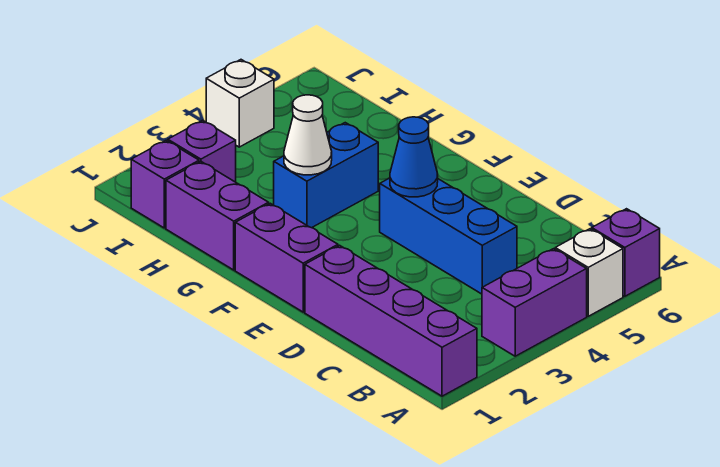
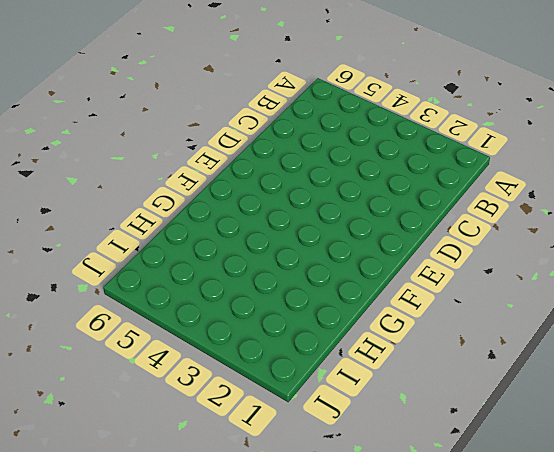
none -> purple brick A1:D1 level 1
none -> purple brick A3:A4 level 1
none -> white brick A5 level 1

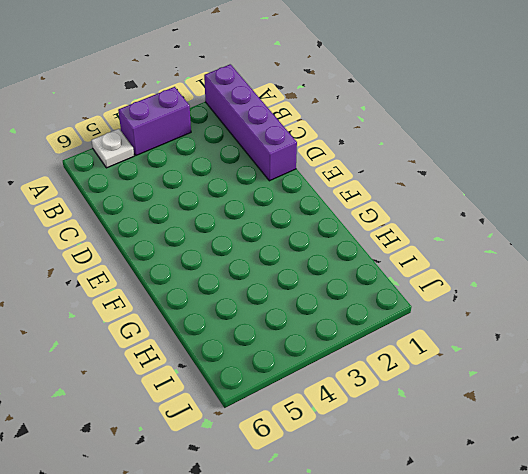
white plate A5 level 1 -> white brick A5 level 1
none -> purple brick A6 level 1
none -> blue brick C4:E4 level 1
none -> purple brick E1:F1 level 1

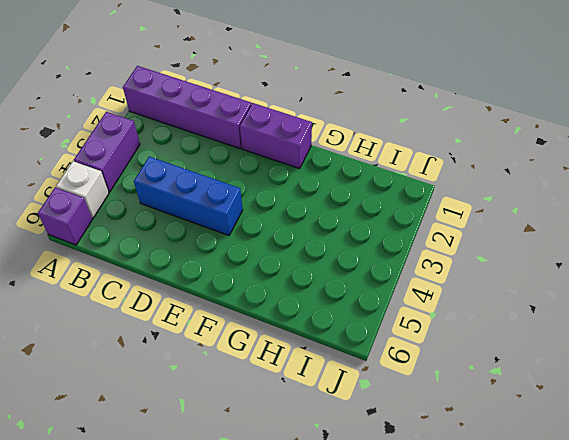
none -> purple brick G1:H1 level 1
none -> blue brick G3:G4 level 1
none -> purple brick I1 level 1

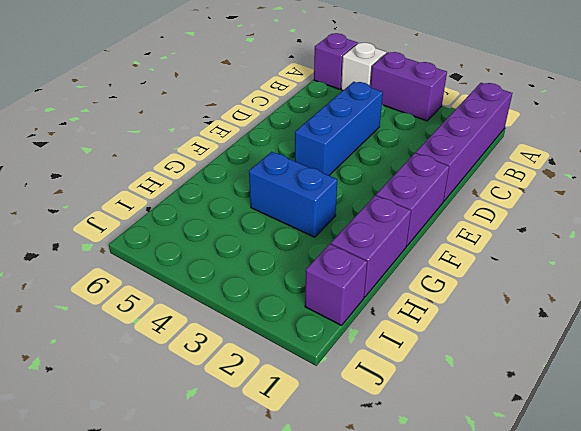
none -> purple brick I2 level 1
none -> white brick J4 level 1
none -> blue cone E4 level 2

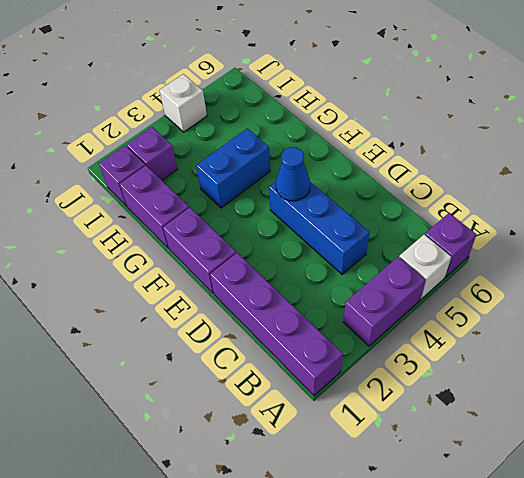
none -> white cone G3 level 2

